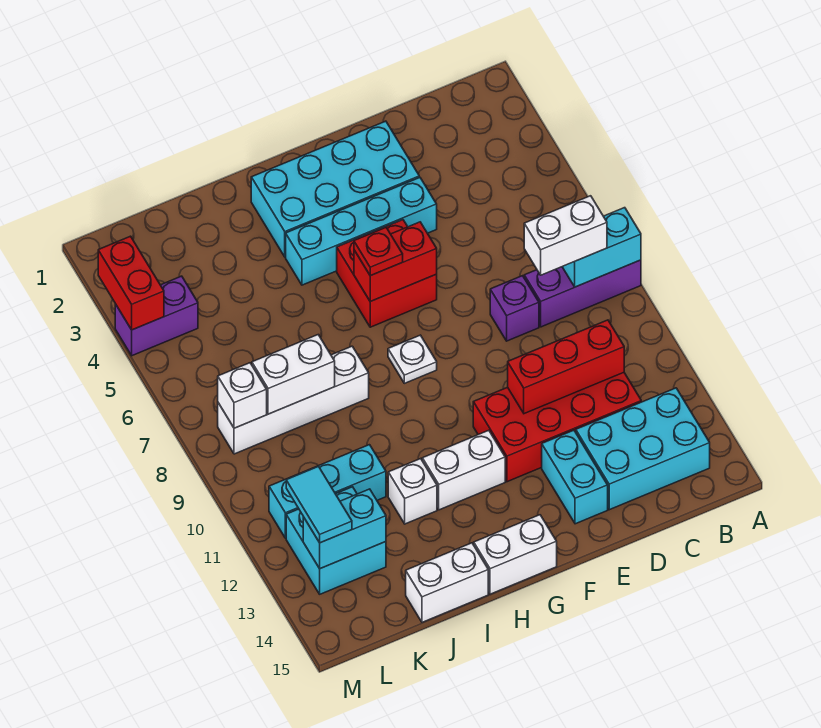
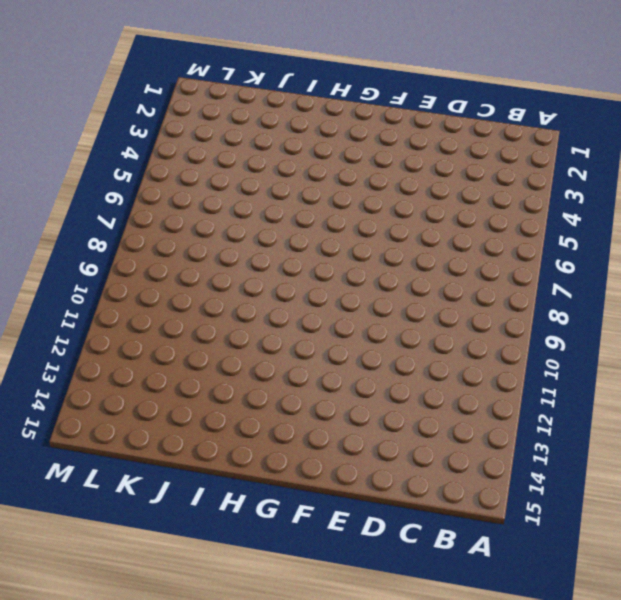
none -> purple brick A8:C8 level 1
none -> cyan brick B13:D14 level 1
none -> red brick C11:F12 level 1

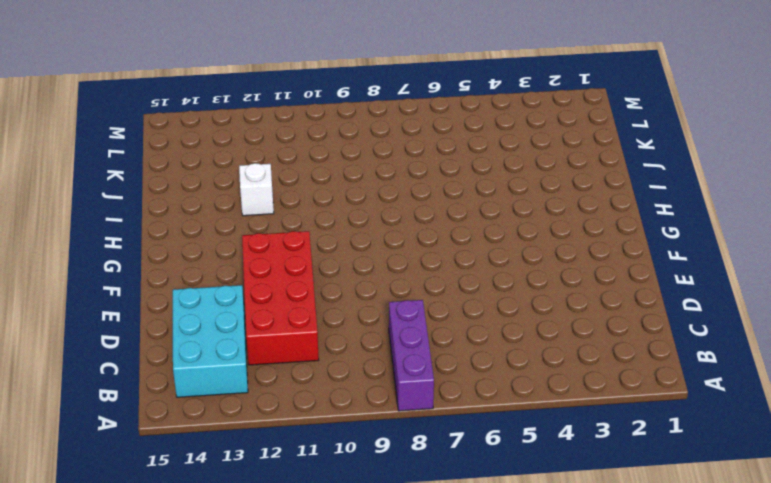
none -> purple brick D8 level 1
none -> cyan brick E2:H3 level 1
none -> cyan brick E4:H4 level 1

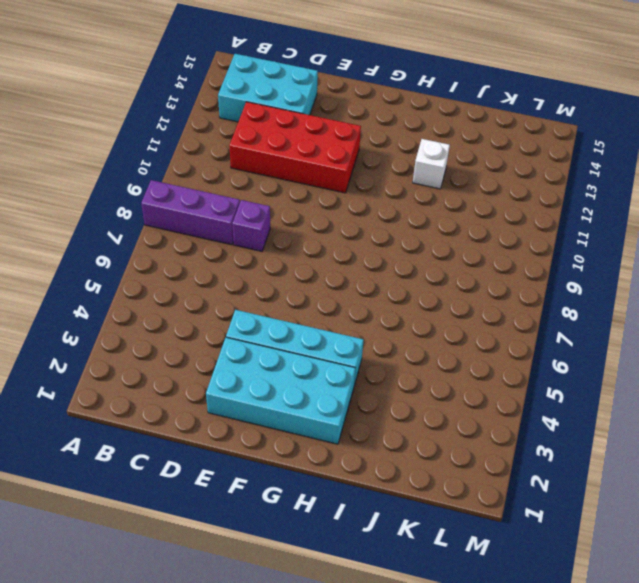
none -> cyan brick E13:E14 level 1
none -> red brick F5:G6 level 1
none -> white plate G8 level 1

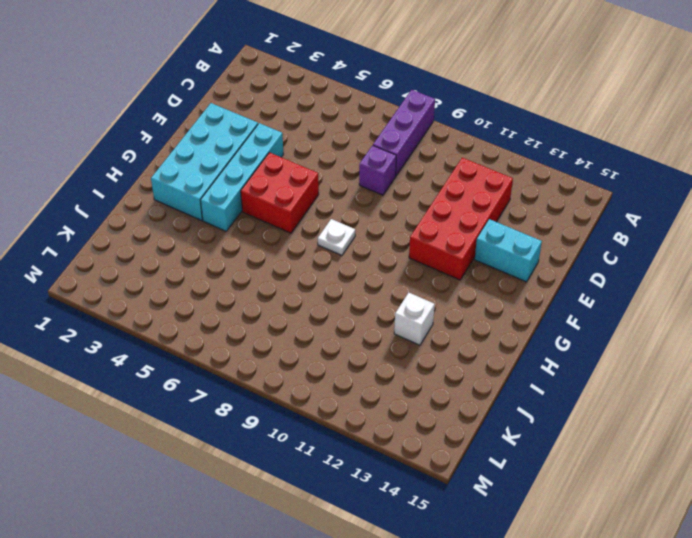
none -> cyan brick B13:D14 level 1
none -> white brick G12:H12 level 1
none -> white brick G15:H15 level 1

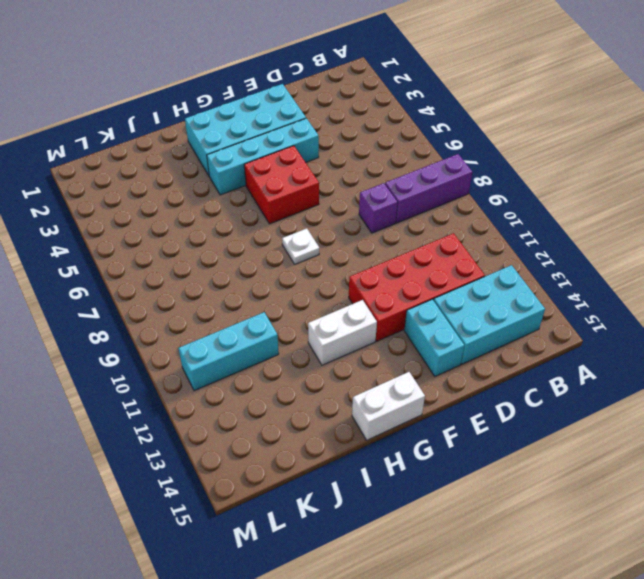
none -> white brick I8:L8 level 1
none -> white brick I12 level 1
none -> white brick I15:J15 level 1

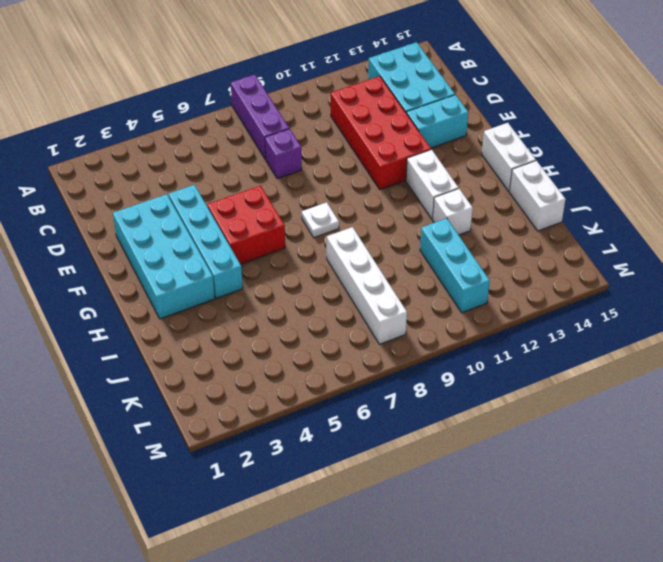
none -> cyan brick K12:L13 level 1
none -> purple brick L4:M4 level 1
none -> cyan brick A8:B8 level 2

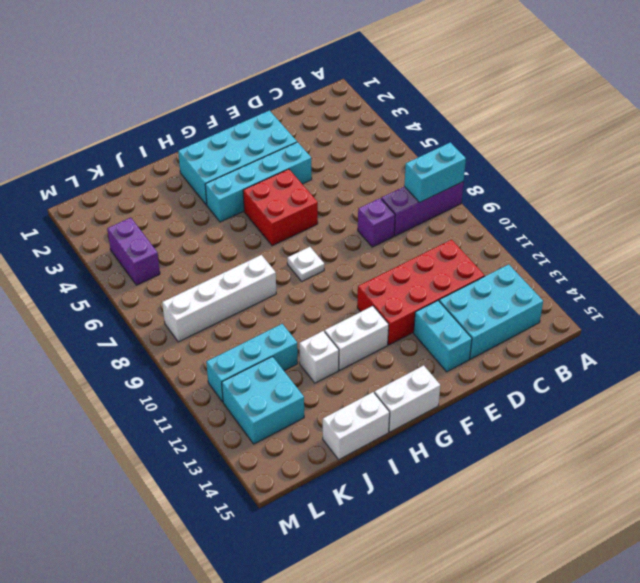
purple brick L4:L5 level 1 -> purple brick L4:M4 level 1
none -> red brick C11:E11 level 2
none -> red brick F6:G6 level 2
none -> white brick J8:K8 level 2

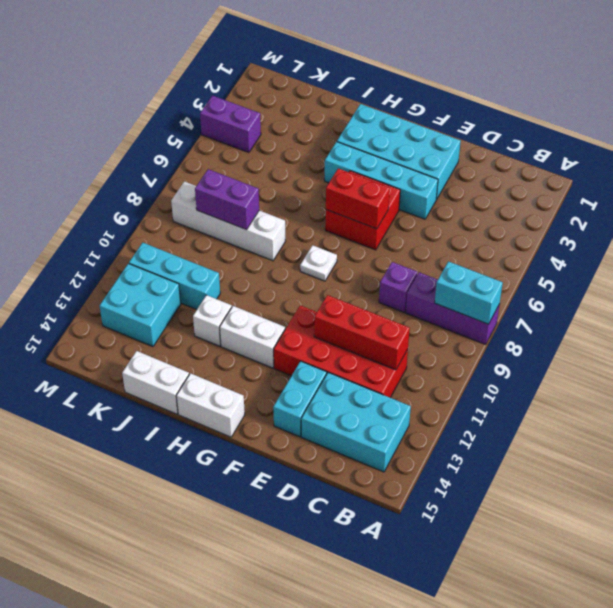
purple brick J8:K8 level 2 -> white brick J8:K8 level 2
none -> cyan brick K13:L13 level 2
none -> white brick L8 level 2
none -> red brick M3:M4 level 2

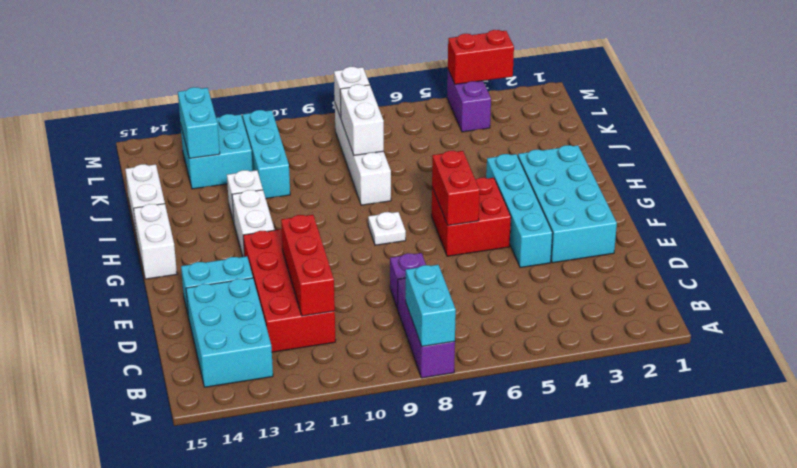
none -> white brick B8:C8 level 3
none -> red plate G6 level 3
none -> cyan tile L12:L13 level 3

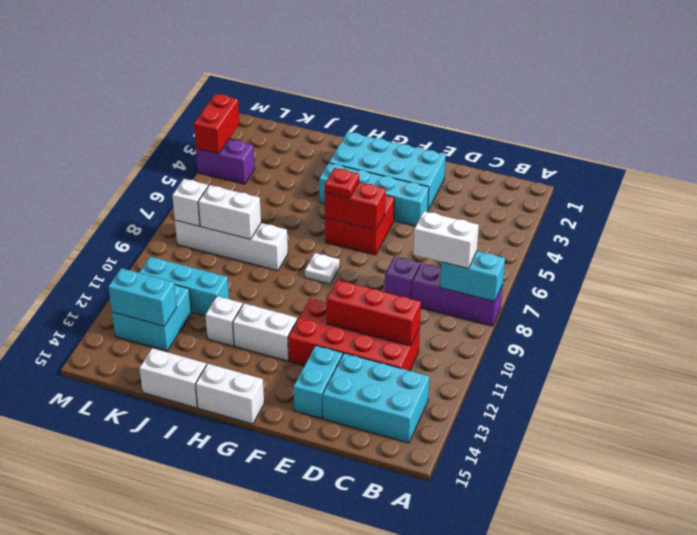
none -> cyan tile L12:L13 level 3

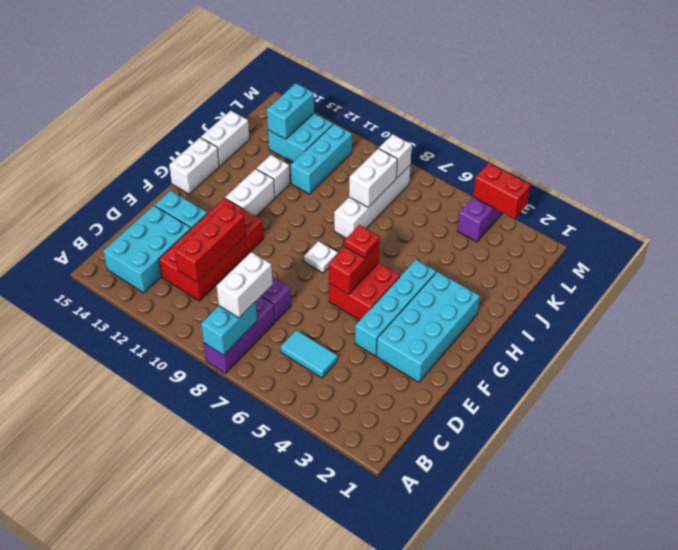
cyan tile C5:C6 level 1 -> cyan tile L12:L13 level 3

